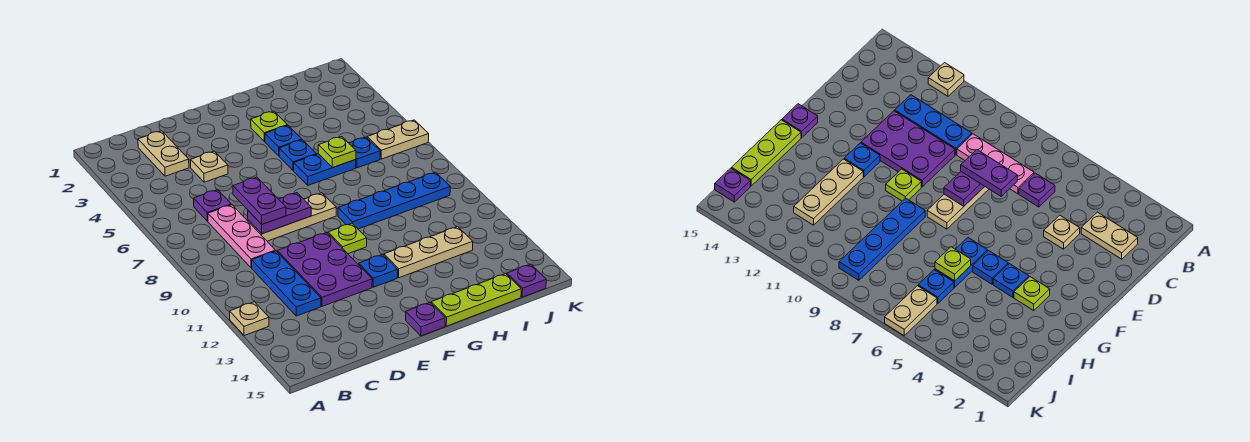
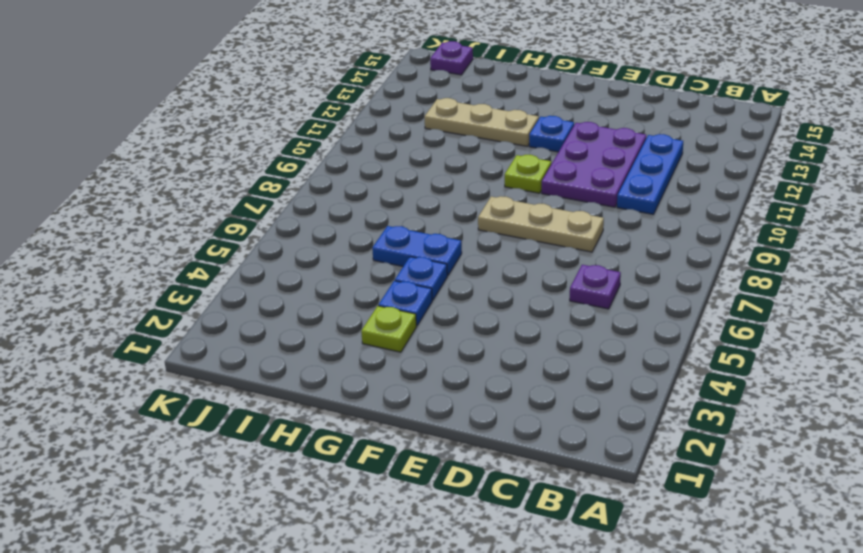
none -> tan plate A12 level 1
none -> tan plate C2:C3 level 1
none -> pink plate C7:C9 level 1

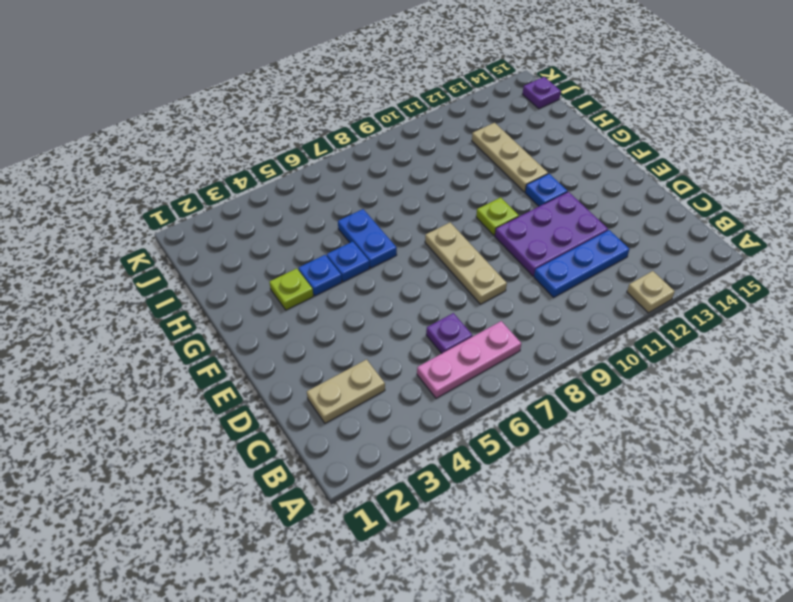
pink plate B5:B7 level 1 -> pink plate C7:C9 level 1
none -> tan plate D4 level 1
none -> purple plate F15 level 1
none -> blue plate G9:J9 level 1

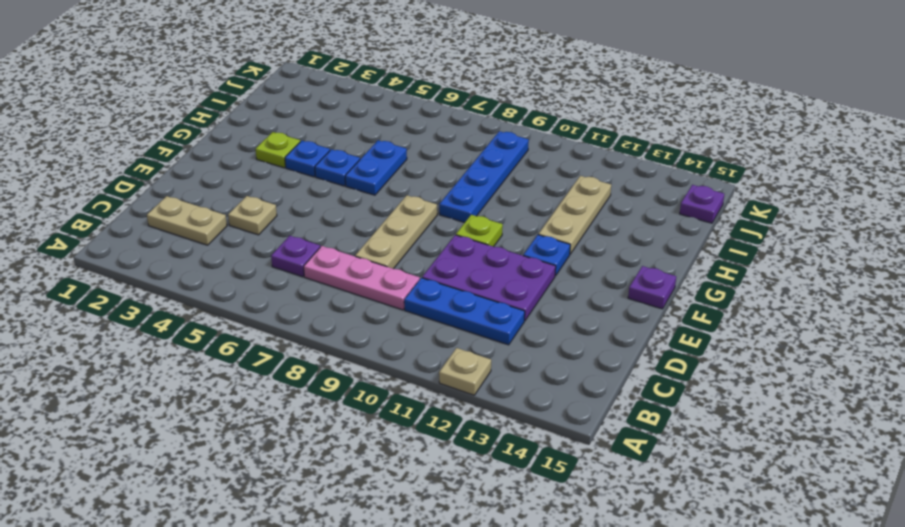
none -> lime plate G15:I15 level 1
none -> blue plate I6 level 1
none -> tan plate J6:K6 level 1

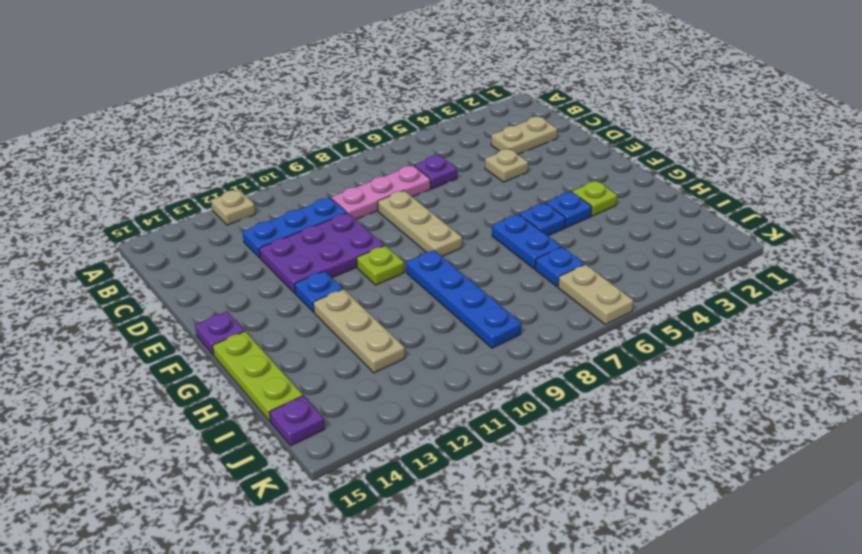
none -> purple plate D8:E8 level 2
none -> lime plate H6 level 2
none -> purple plate D7:D8 level 3

